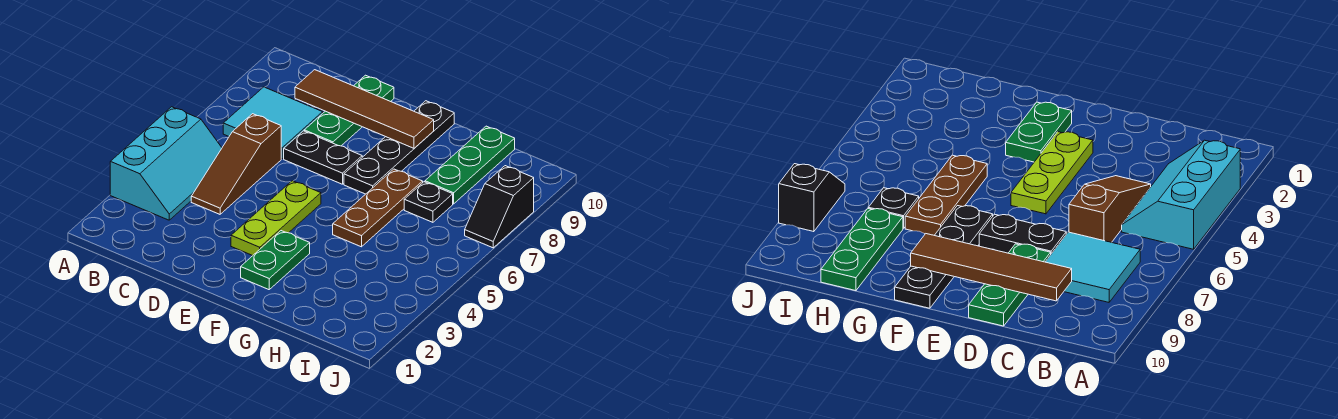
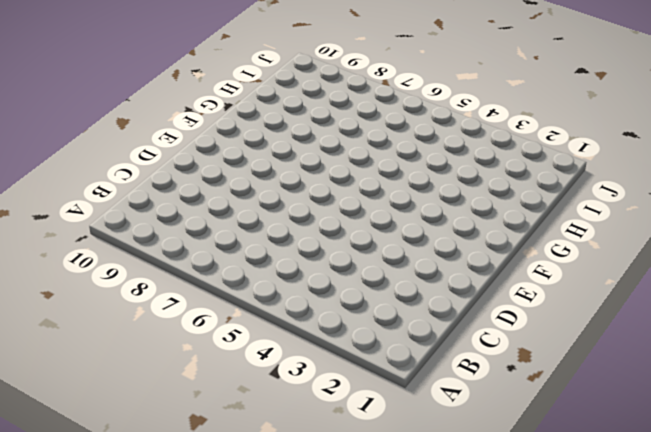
none -> cyan slope A3:B5 level 1 top A
none -> cyan tile B7:C8 level 1
none -> brown slope C4:C6 level 1 top 6

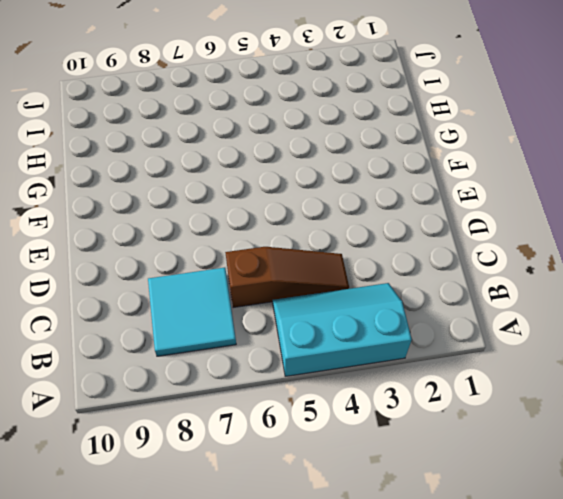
none -> black plate D7:E7 level 1
none -> green plate D8:D10 level 1
none -> lime plate E3:E5 level 1

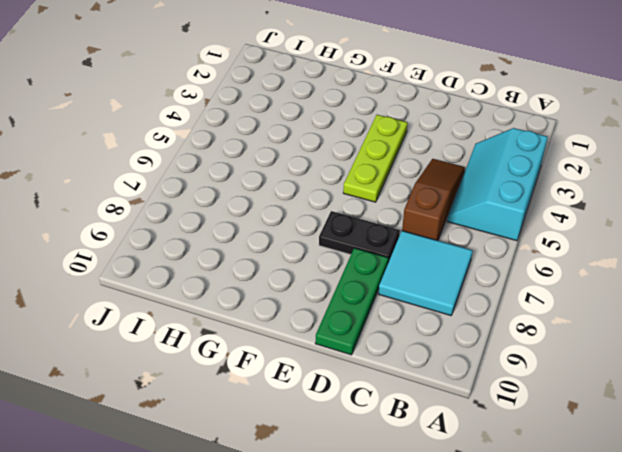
none -> green plate F2:F3 level 1
none -> black plate F7:F10 level 1
none -> brown plate G5:G7 level 1

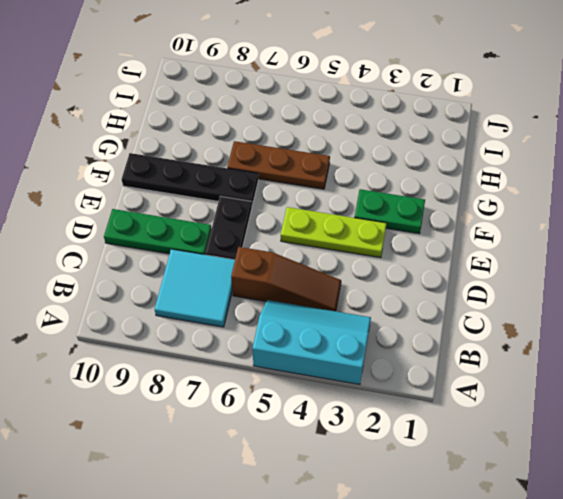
none -> black plate H7 level 1
none -> green plate H8:H10 level 1
none -> black slope J7:J8 level 1 top 8

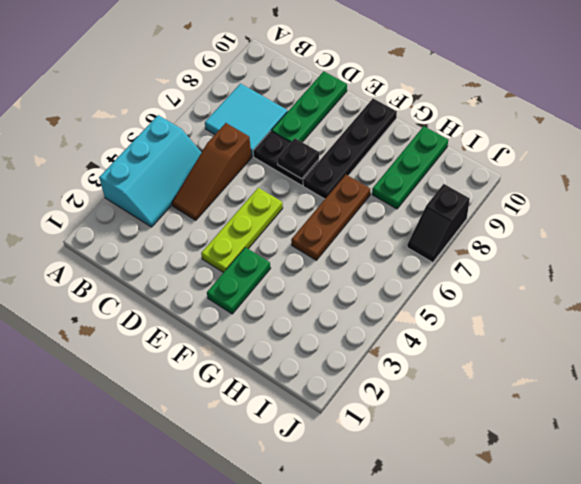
black plate E7 level 2 -> black plate H7 level 1
none -> brown tile C9:F9 level 2

